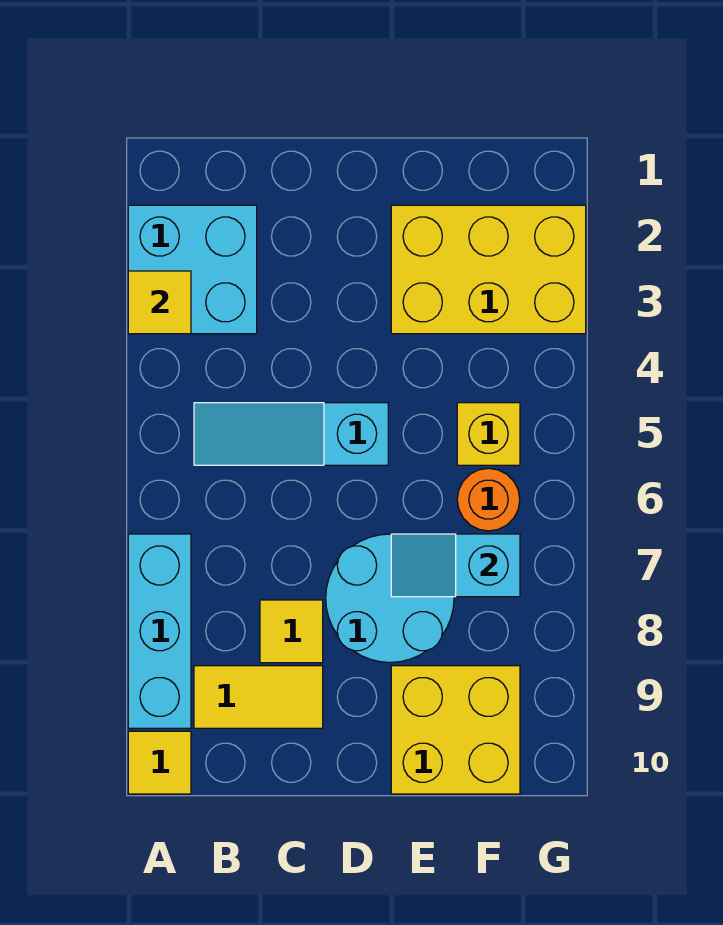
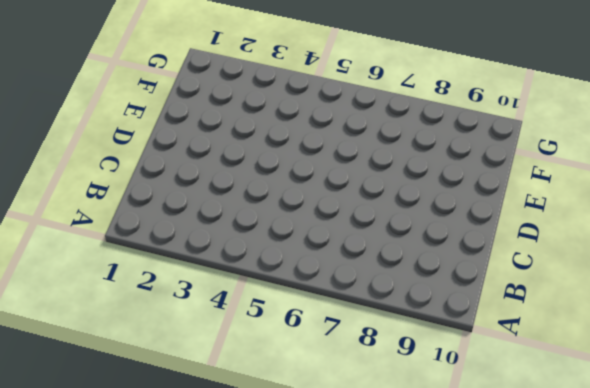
none -> cyan brick A2:B3 level 1
none -> cyan brick A7:A9 level 1
none -> yellow tile A10 level 1

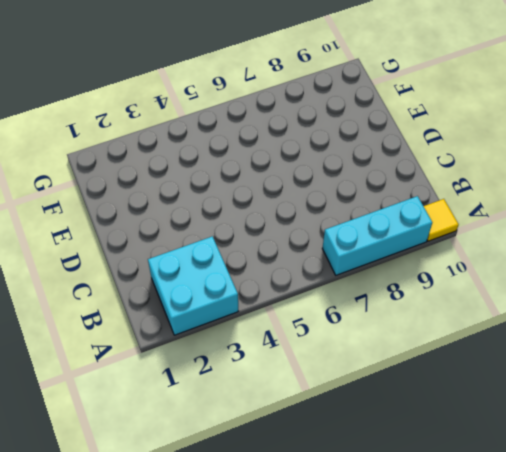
none -> cyan slope B5:D5 level 1 top D
none -> yellow tile B9:C9 level 1
none -> yellow tile C8 level 1

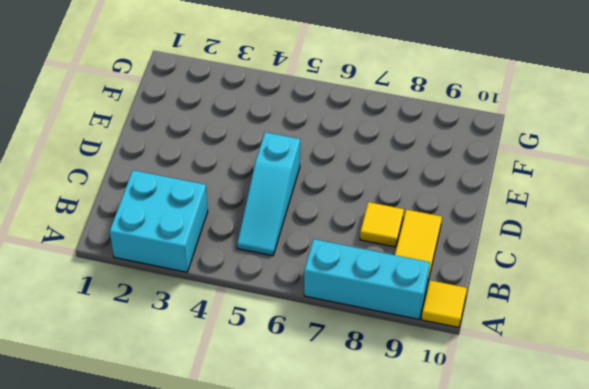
none -> cyan round brick D7:E8 level 1
none -> yellow brick E2:G3 level 1
none -> yellow brick E9:F10 level 1

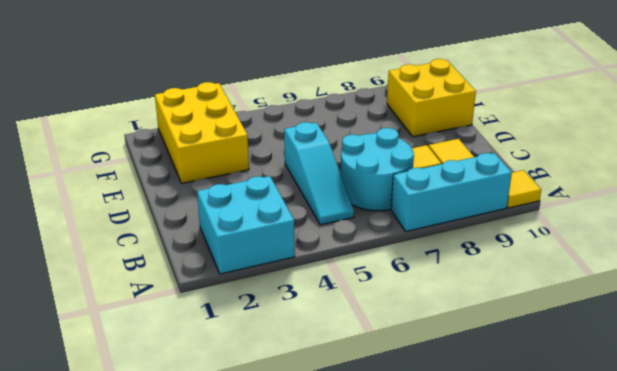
cyan round brick B6:C7 level 1 -> cyan round brick D7:E8 level 1
none -> yellow brick F5 level 1
none -> orange round brick F6 level 1
none -> yellow tile A3 level 2

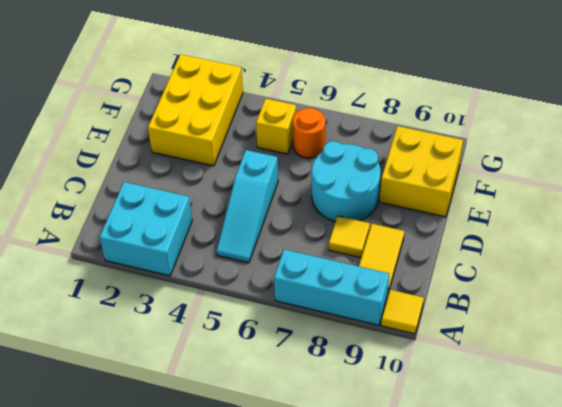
none -> yellow tile A3 level 2
none -> cyan slope E7:F7 level 2 top F

